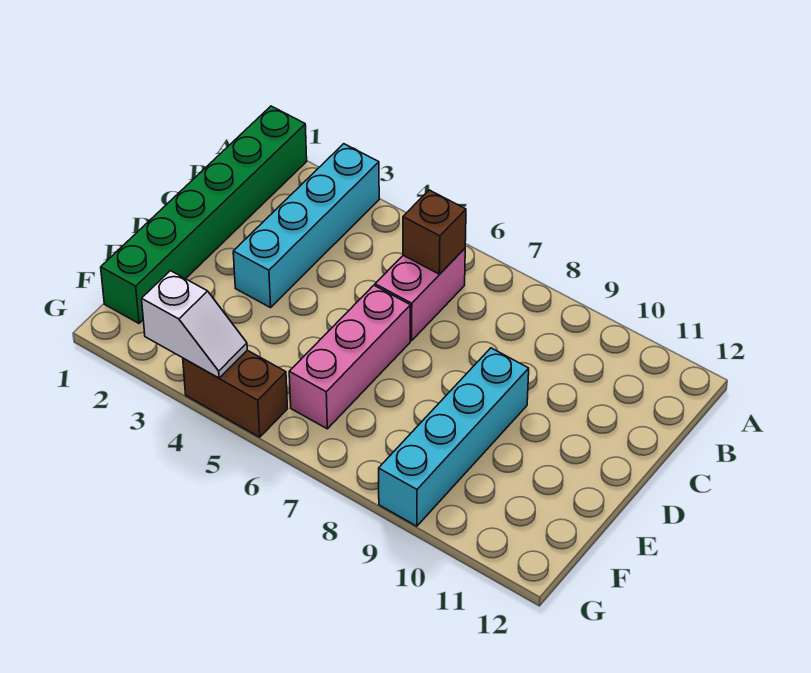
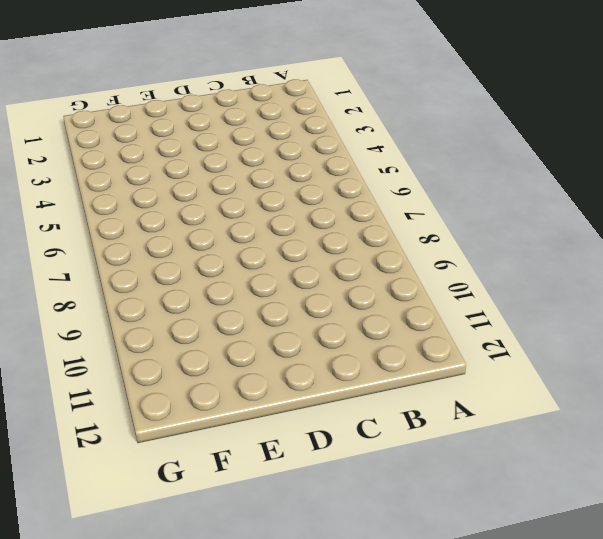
none -> green brick A1:F1 level 1
none -> cyan brick A3:D3 level 1

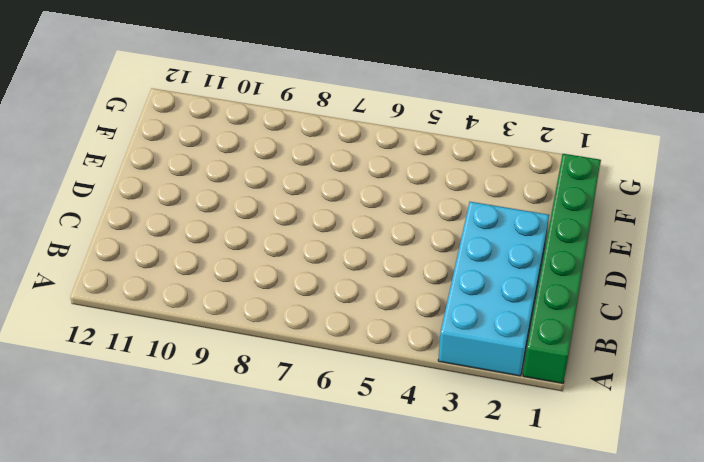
cyan brick A2:D3 level 1 -> cyan brick A3:D3 level 1
none -> pink brick B6:C6 level 1
none -> pink brick D6:F6 level 1

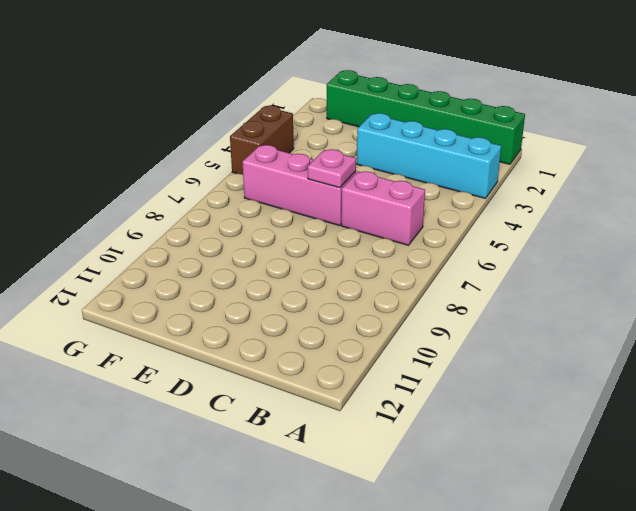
pink plate D6 level 2 -> none
none -> cyan brick D9:G9 level 1
none -> brown brick B6 level 2

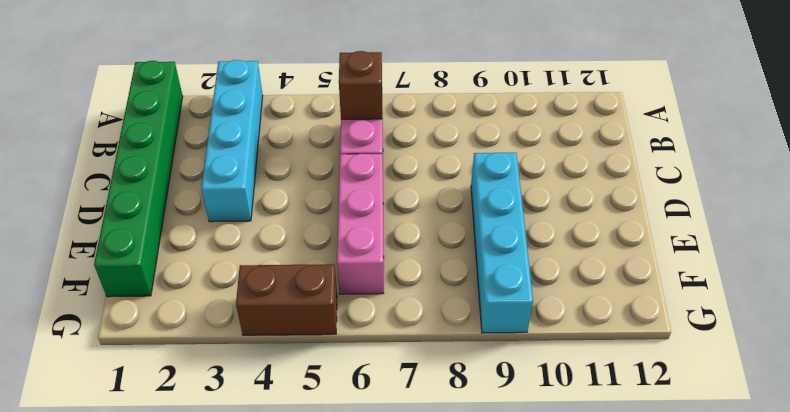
none -> white slope G3:G4 level 2 top 3

